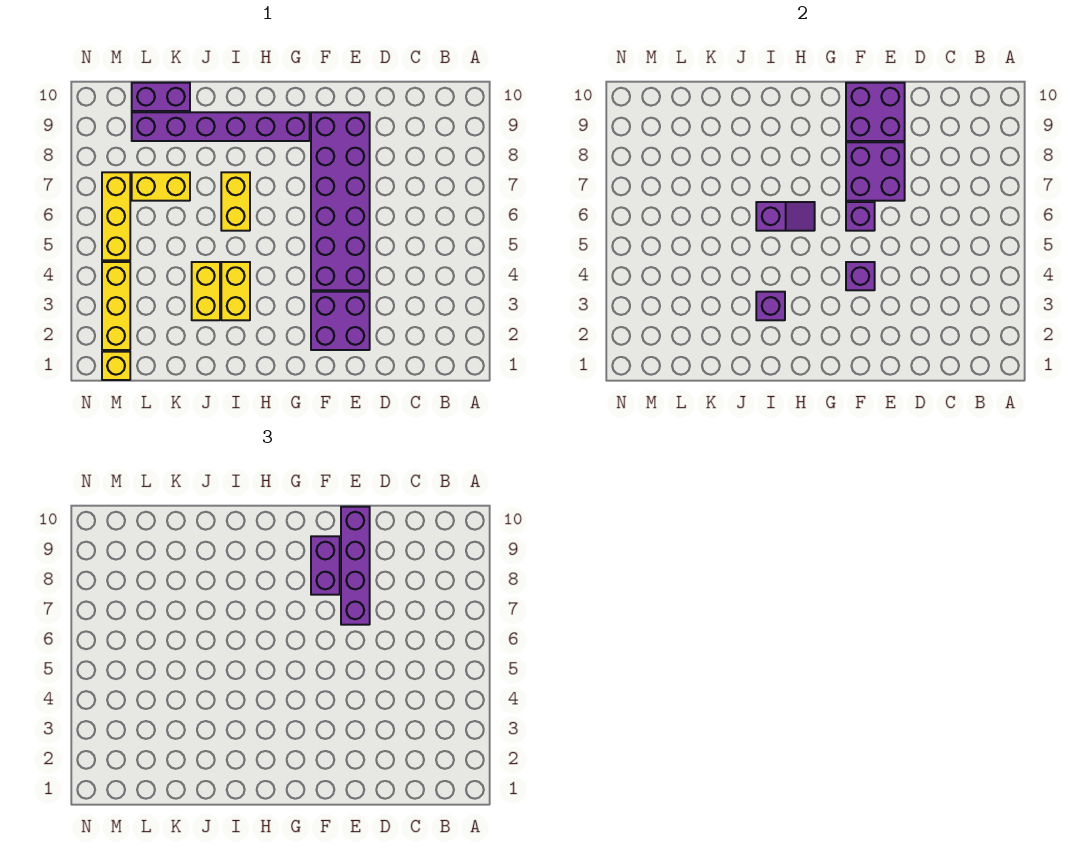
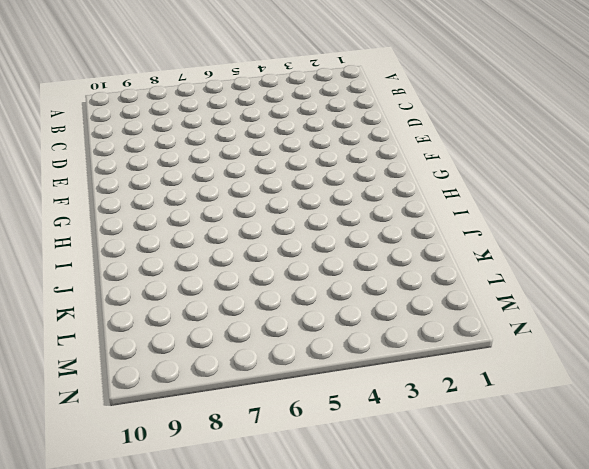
none -> purple brick E2:F3 level 1
none -> purple brick E4:F9 level 1
none -> purple brick G9:L9 level 1

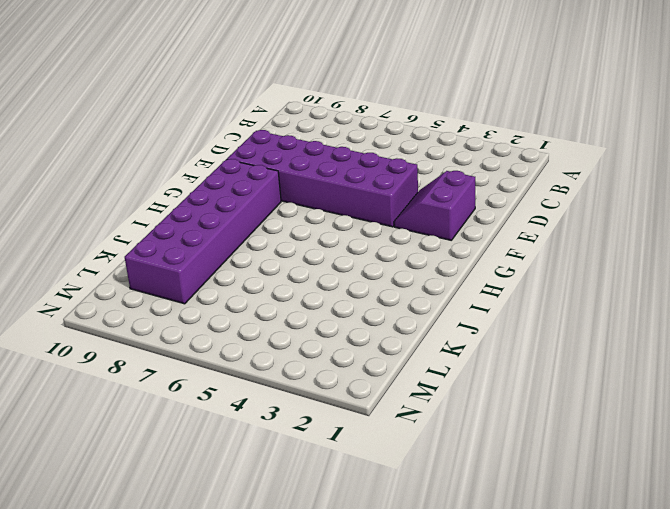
purple slope E2:F3 level 1 top 2 -> purple brick E2:F3 level 1
purple brick G8:L9 level 1 -> purple brick G9:L9 level 1
none -> yellow brick I3:I4 level 1
none -> yellow brick I6:I7 level 1
none -> yellow brick J3:J4 level 1

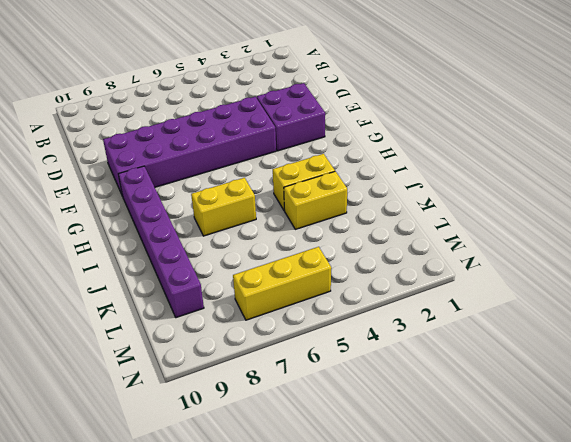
none -> yellow brick K7:L7 level 1
none -> purple brick K10:L10 level 1
none -> yellow brick M1 level 1

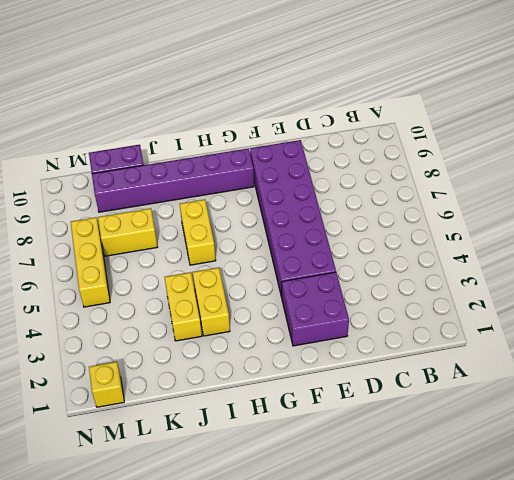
none -> yellow brick M2:M4 level 1
none -> purple brick E7:F8 level 2
none -> purple brick E9:F10 level 2

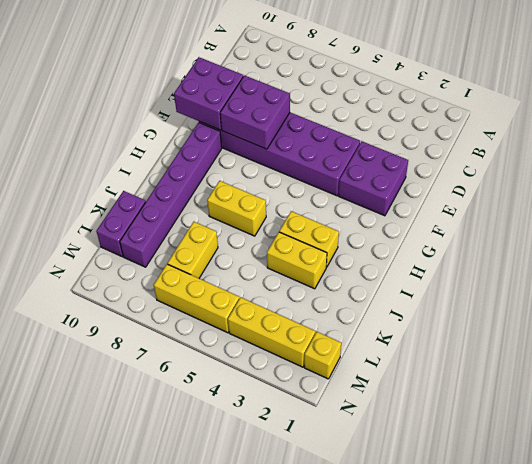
none -> purple brick F4 level 2
none -> purple brick F6 level 2
none -> purple slope H6:I6 level 2 top I

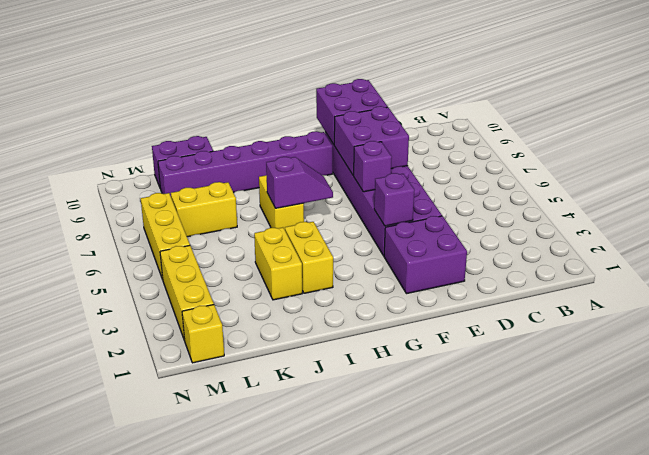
none -> purple brick I3 level 2
none -> purple brick E7:E10 level 3
none -> purple brick F8:F9 level 3

